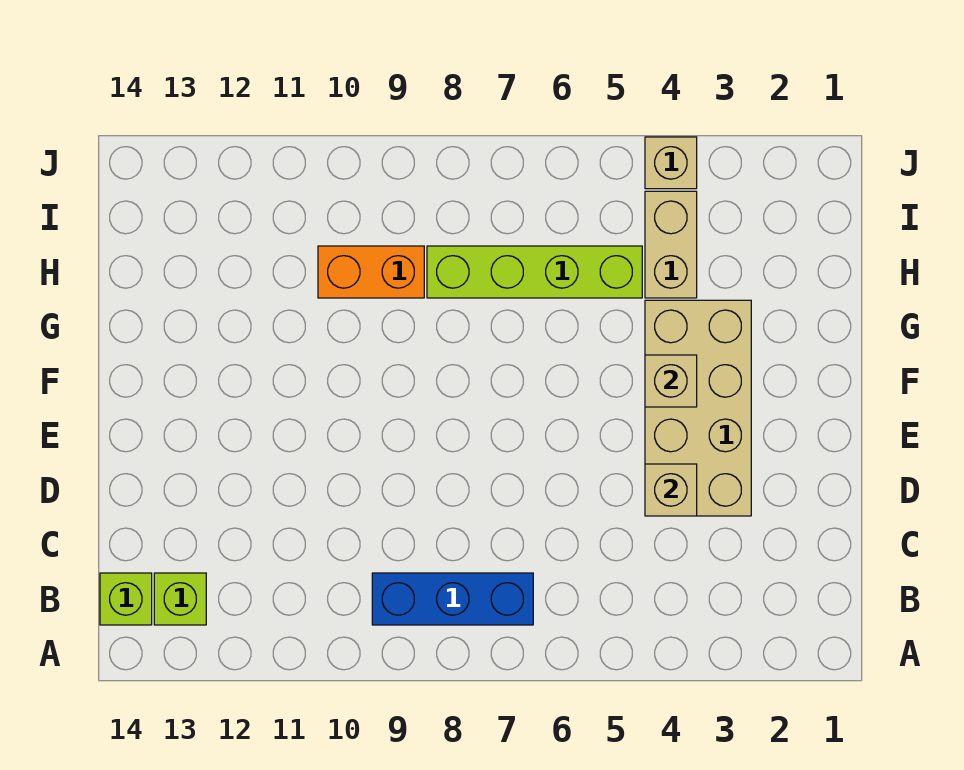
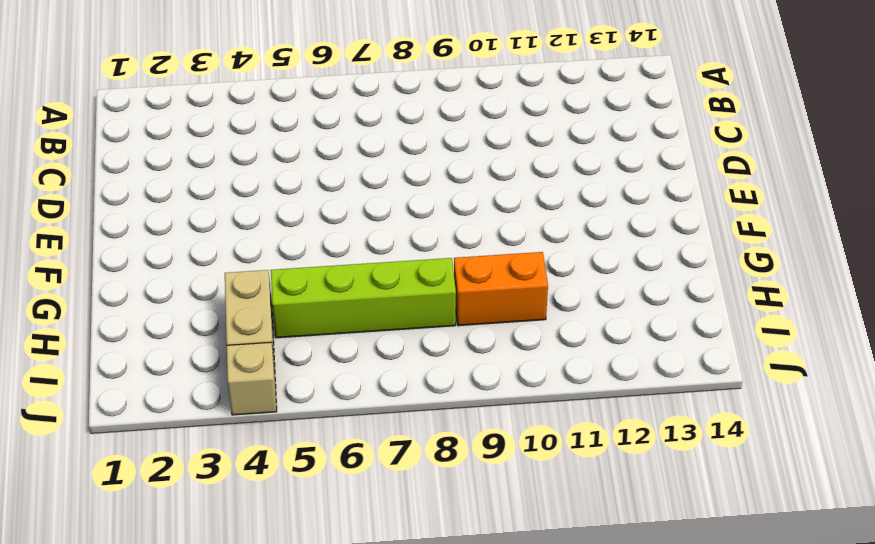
none -> blue brick B7:B9 level 1
none -> lime brick B13 level 1

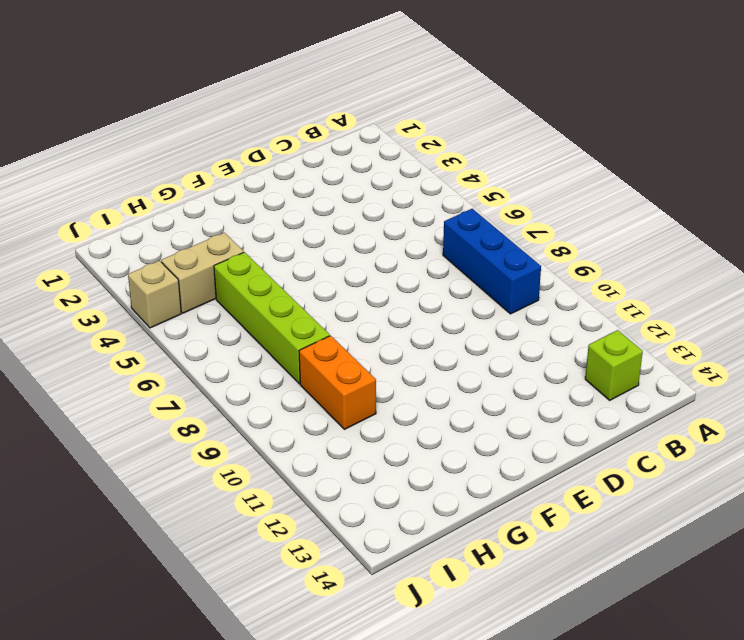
none -> lime brick B14 level 1
none -> tan brick D3:G4 level 1

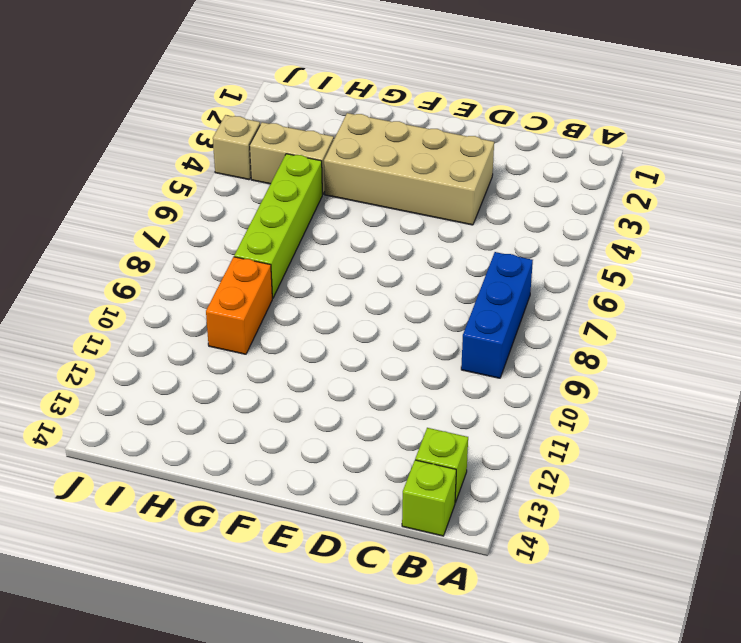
none -> tan brick D4 level 2
none -> tan brick F4 level 2

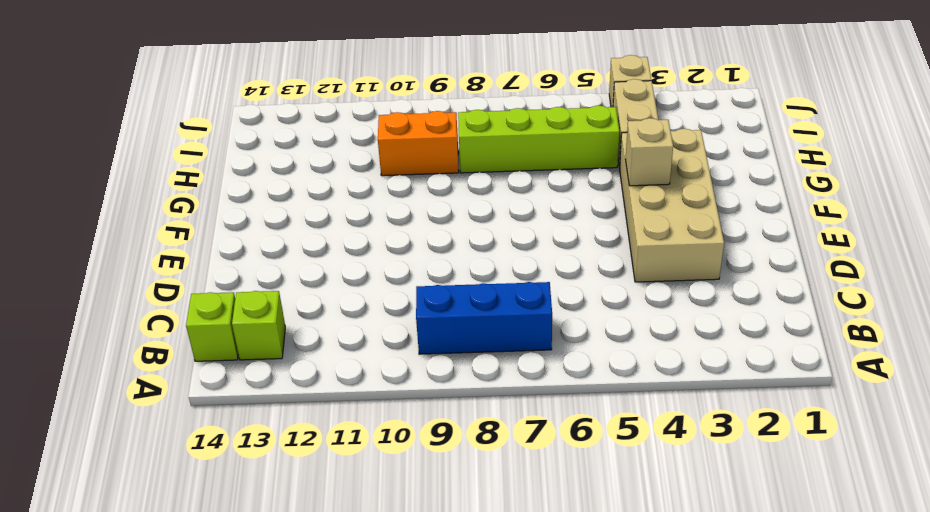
none -> tan brick D4 level 2

